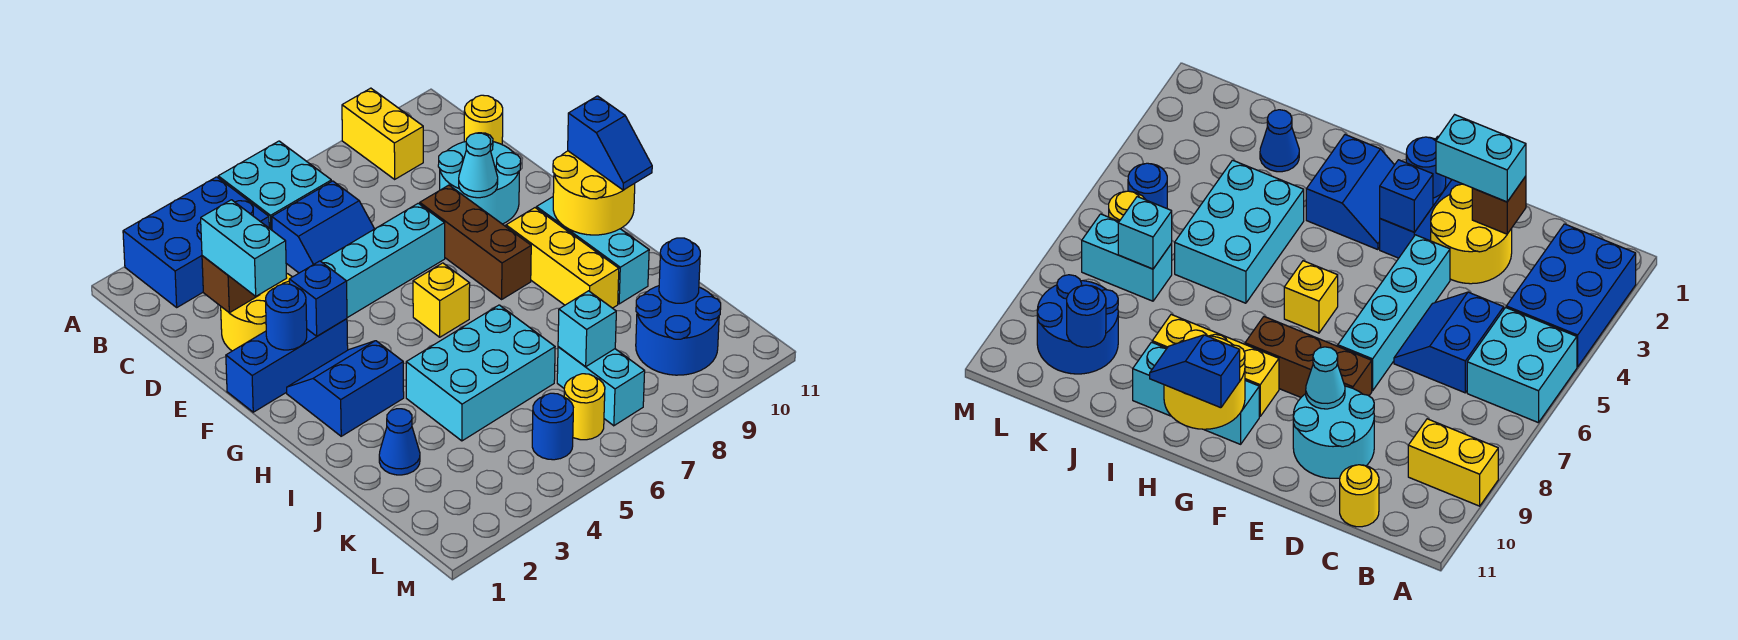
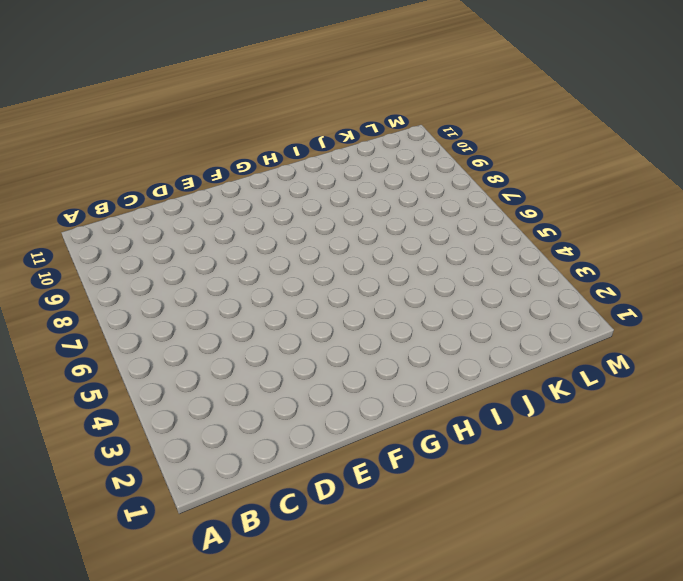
none -> blue brick A2:B4 level 1
none -> cyan brick A5:B6 level 1
none -> yellow brick A9:B9 level 1

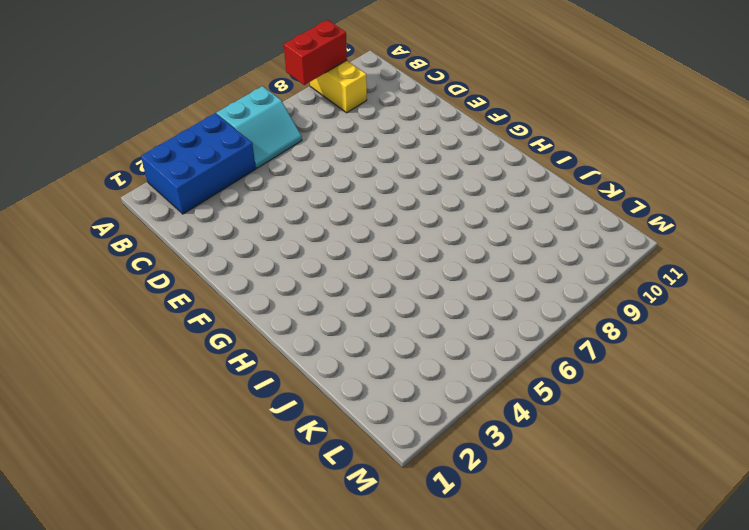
cyan slope A5:B6 level 1 top A -> cyan brick A5:B6 level 1
red brick A8:A9 level 2 -> none
none -> blue slope C5:D6 level 1 top C
none -> yellow round brick C11 level 1
none -> yellow round brick D2:E3 level 1

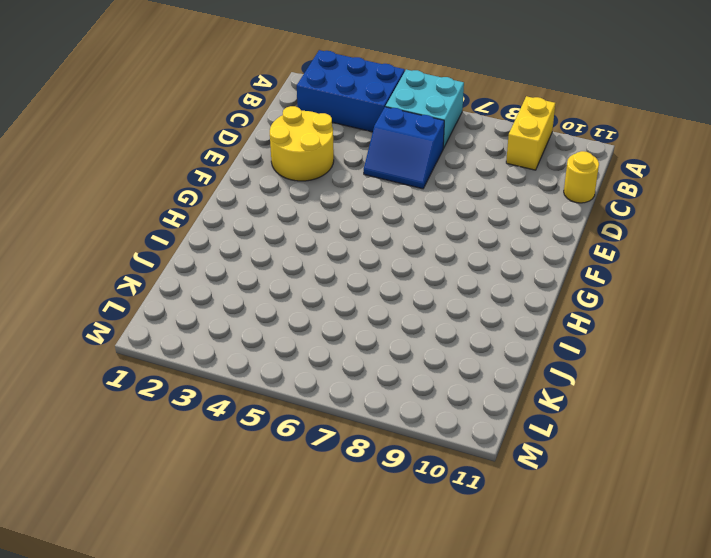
none -> cyan round brick D9:E10 level 1
none -> cyan brick E4:E7 level 1
none -> brown brick E8:G8 level 1

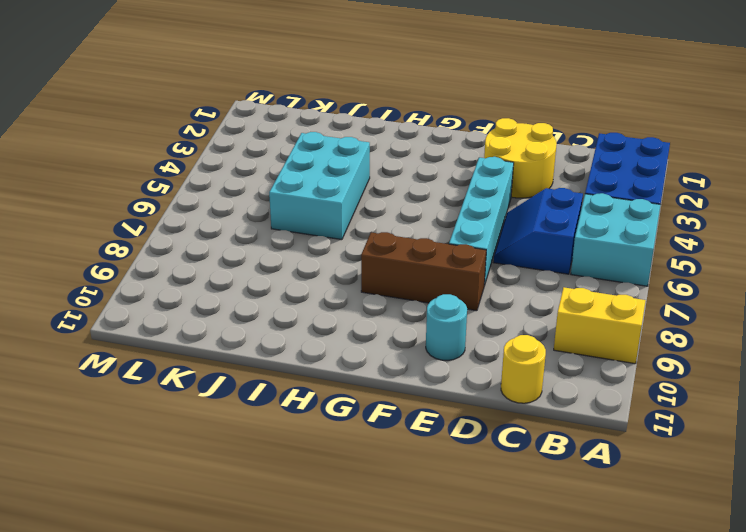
cyan round brick E10 level 1 -> cyan round brick D9:E10 level 1
none -> blue brick F1:F3 level 1
none -> blue slope G2:H3 level 1 top H
none -> yellow brick G6 level 1

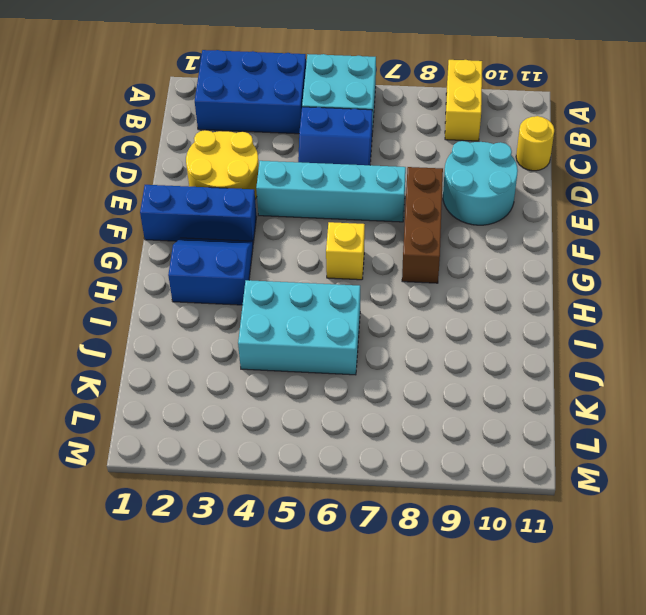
none -> yellow brick G9:I9 level 1
none -> cyan brick G10:I10 level 1
none -> blue cone J2 level 1

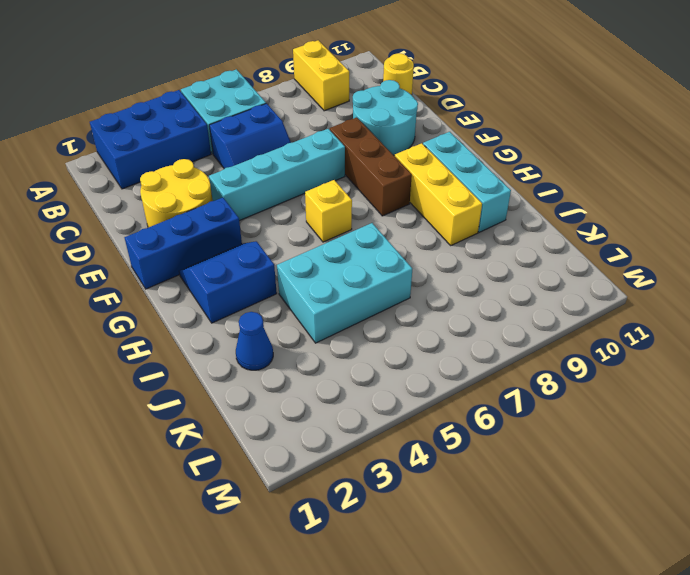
none -> cyan brick K7:L7 level 1
none -> blue round brick K9:L10 level 1
none -> blue round brick L5 level 1

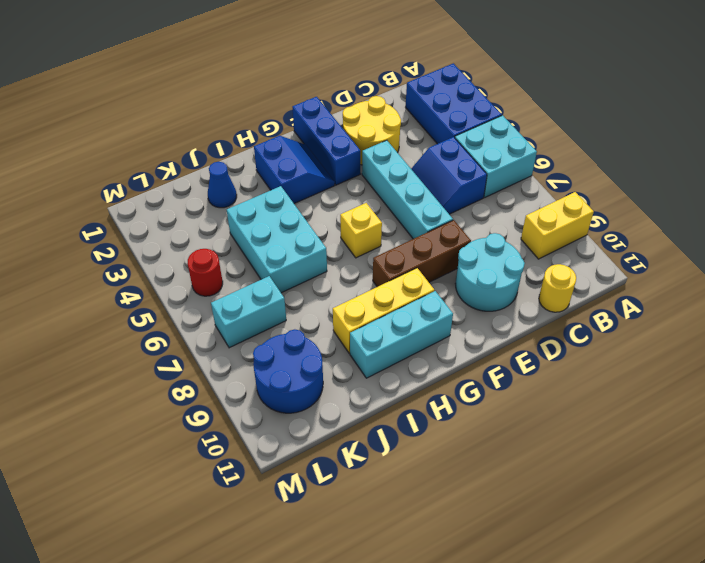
red round brick L5 level 1 -> blue round brick L5 level 1
none -> yellow round brick L6 level 1
none -> brown brick D2 level 2
none -> cyan cone E9 level 2

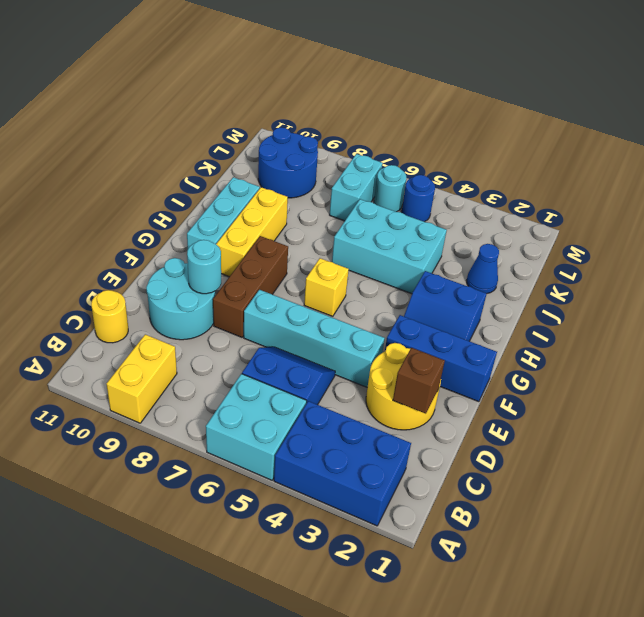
cyan round brick E9 level 2 -> cyan cone E9 level 2
cyan round brick L6 level 1 -> yellow round brick L6 level 1
none -> blue round brick F2 level 2
none -> blue brick F3 level 2
none -> yellow round brick G10:H11 level 2

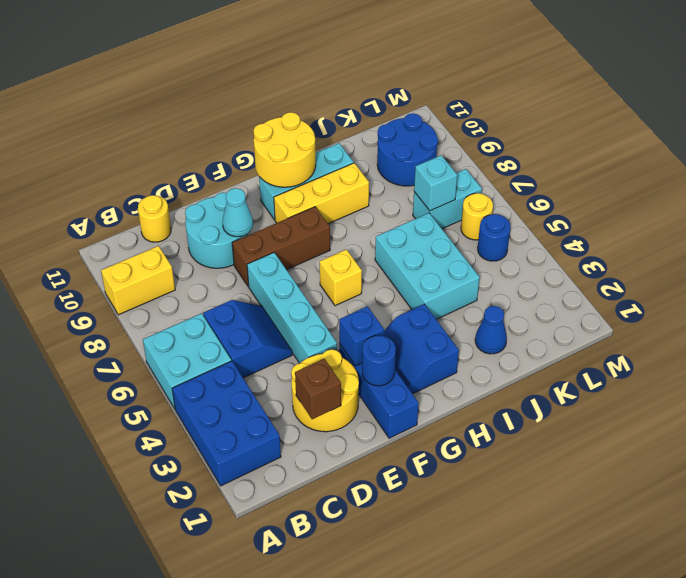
none -> blue round brick K10 level 2
none -> cyan brick D2:E2 level 3
none -> blue slope G11:H11 level 3 top G

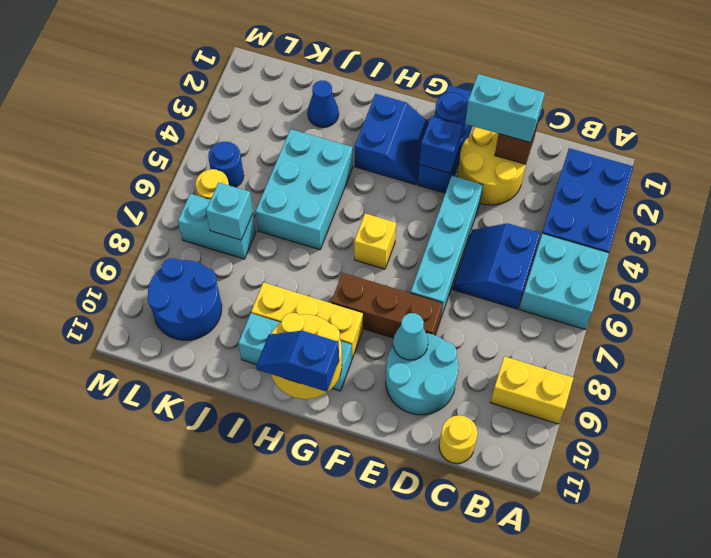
none -> blue round brick K10 level 2

